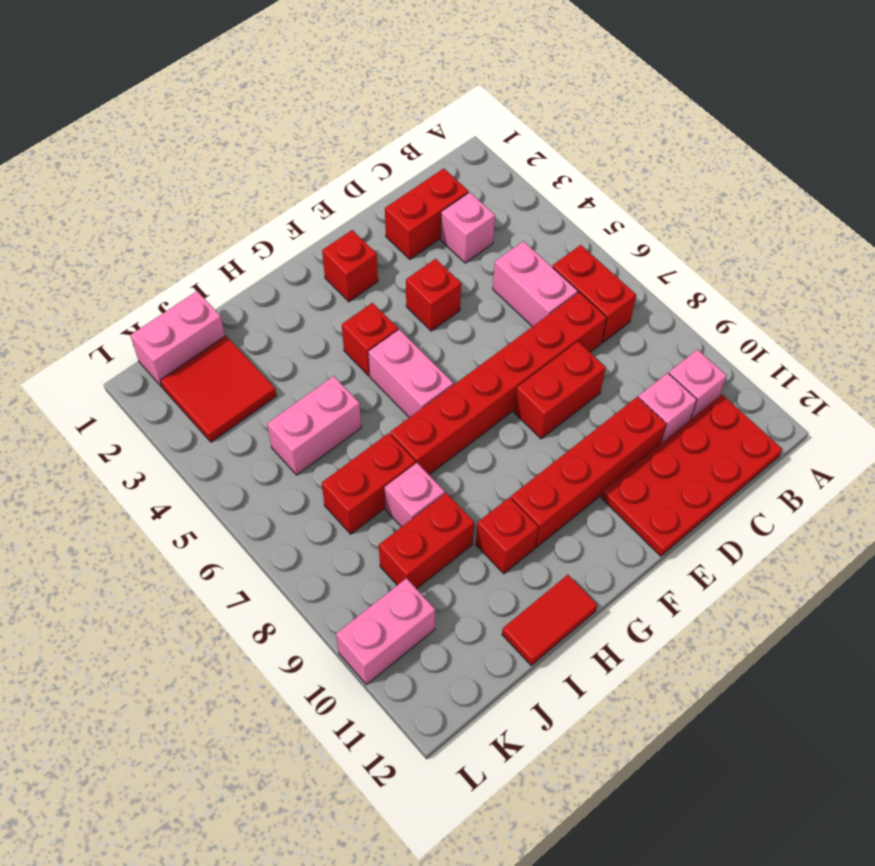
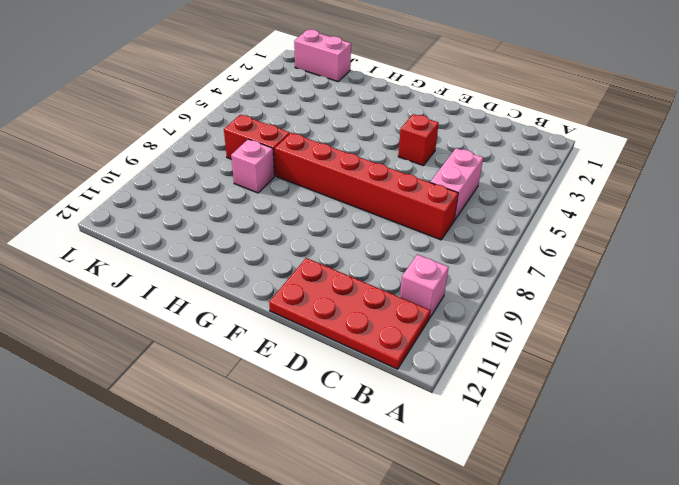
none -> red brick B6:B7 level 1
none -> red brick C2:D2 level 1
none -> pink brick C3 level 1

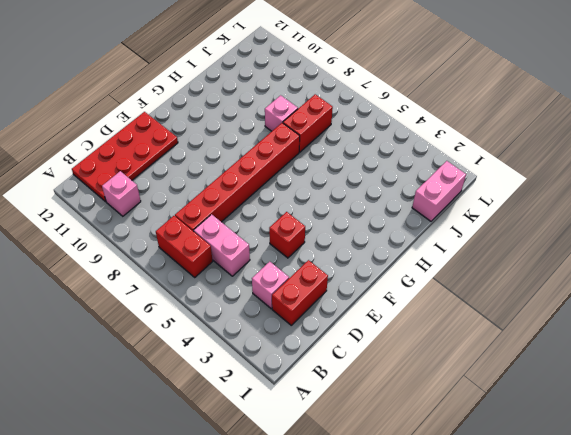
none -> pink brick C10 level 1
none -> red brick D8:E8 level 1
none -> red brick D10:G10 level 1

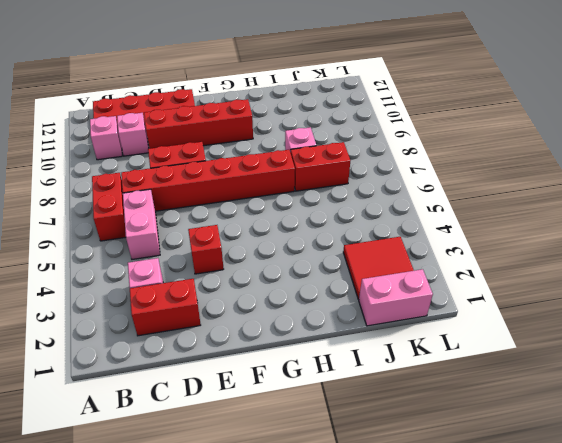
none -> red brick F2 level 1
none -> red brick G4 level 1
none -> pink brick G5:G6 level 1

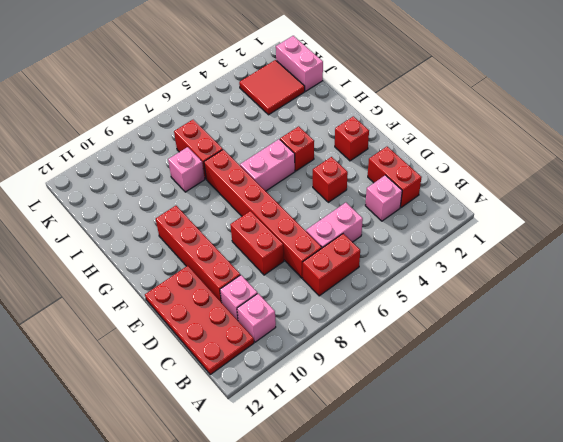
none -> red brick H10 level 1
none -> red tile H12:I12 level 1
none -> pink brick I5:J5 level 1

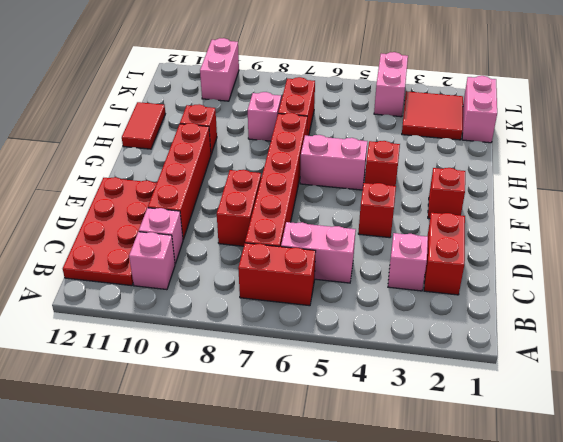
pink brick K4:L4 level 1 -> pink brick I5:J5 level 1
none -> red brick I9:J9 level 1

